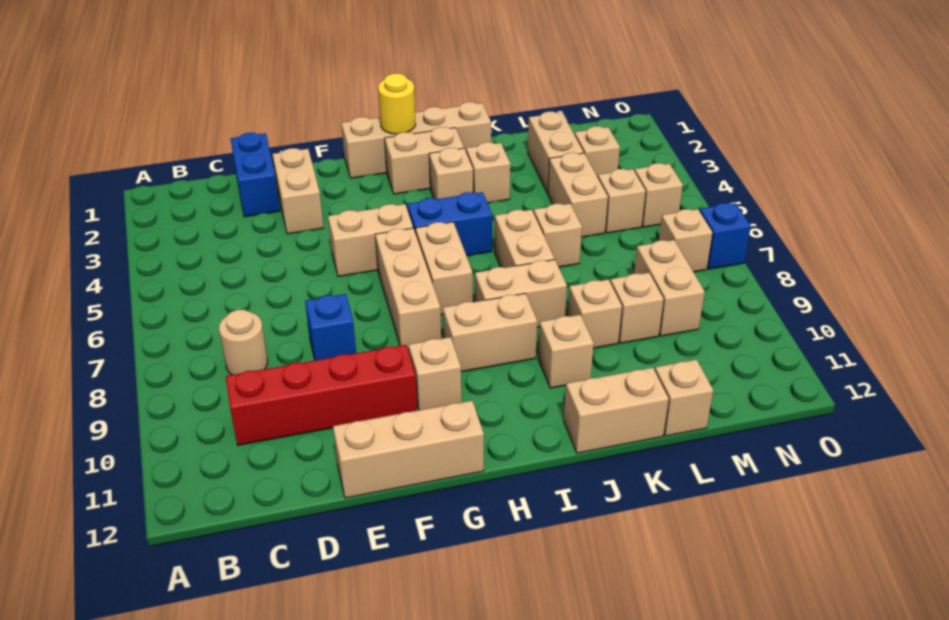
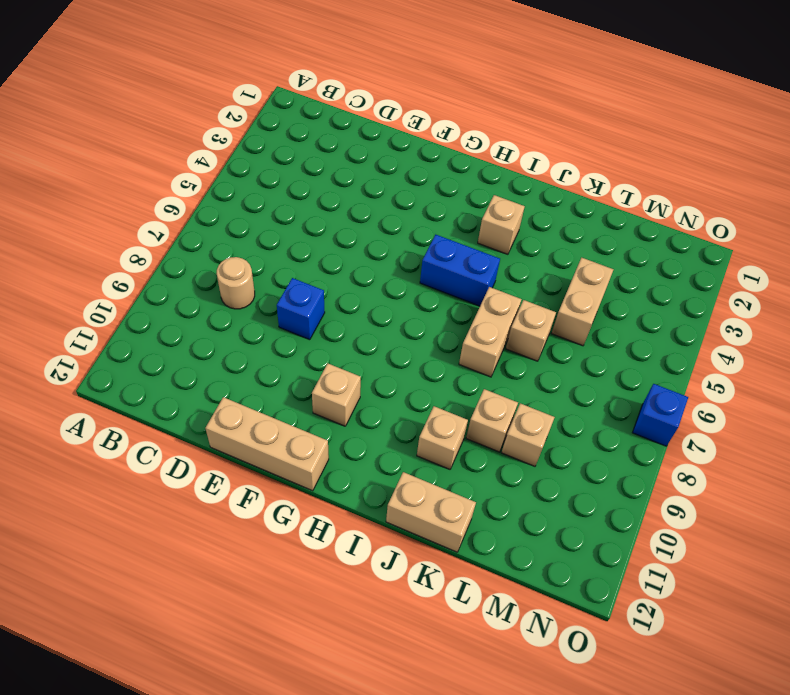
none -> red brick C10:F10 level 1
none -> blue brick D1:D2 level 1
none -> tan brick E2:E3 level 1
none -> tan brick F5:G5 level 1

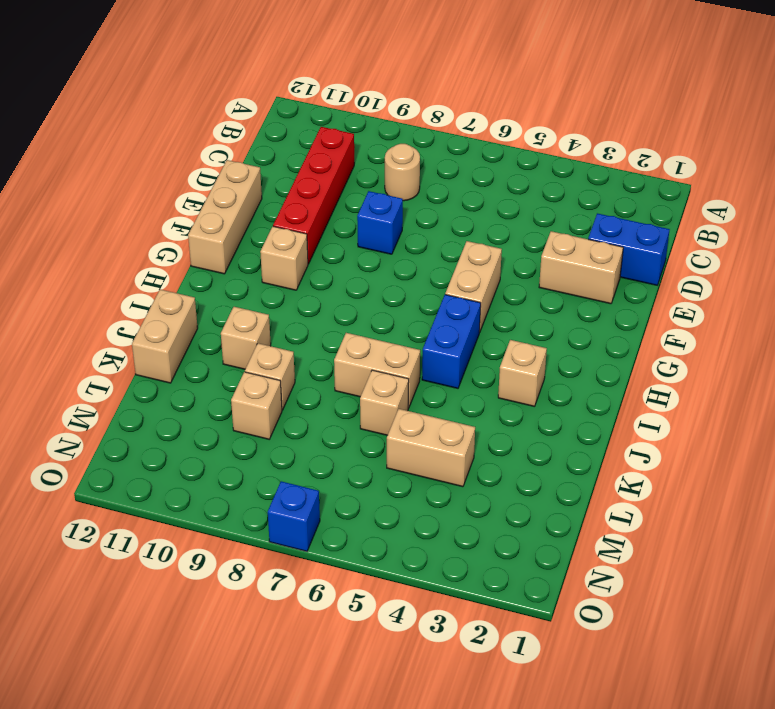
none -> tan brick G1:J1 level 1
none -> tan brick G6:G8 level 1
none -> tan brick H2:I2 level 1
none -> tan brick H6:H7 level 1

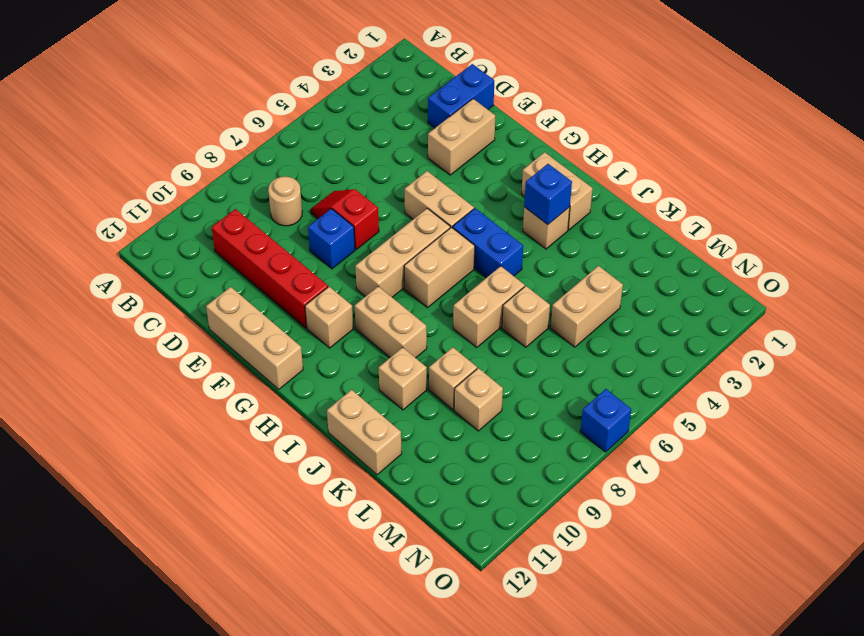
red slope D7:E7 level 1 top E -> none
blue brick I3 level 2 -> none
none -> tan brick G1:J1 level 1
none -> tan brick I8:J8 level 1
none -> tan brick J3 level 1
none -> tan brick L2:L3 level 1

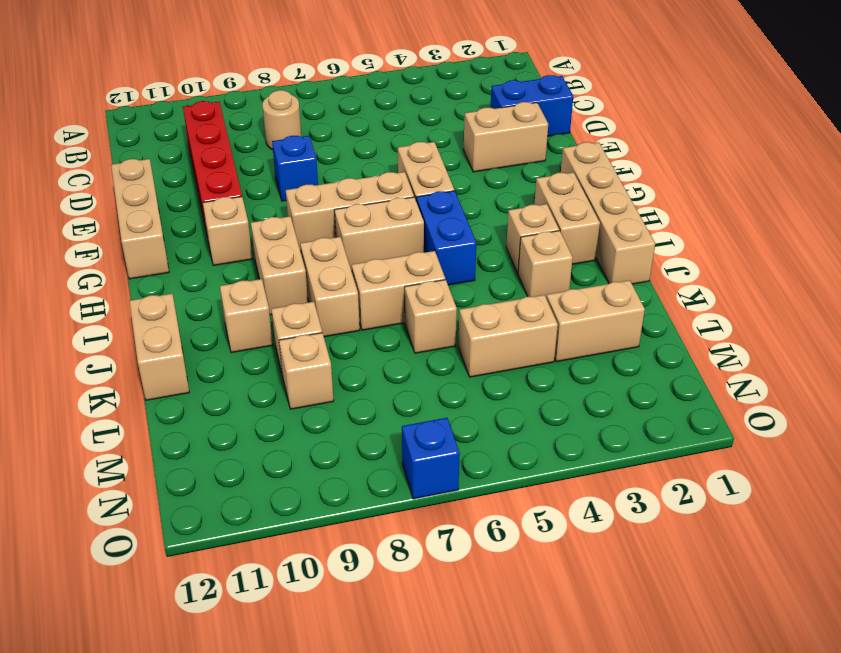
none -> tan brick L12 level 1
none -> tan brick M3 level 1
none -> tan brick M5 level 1
none -> tan brick M8:M9 level 1

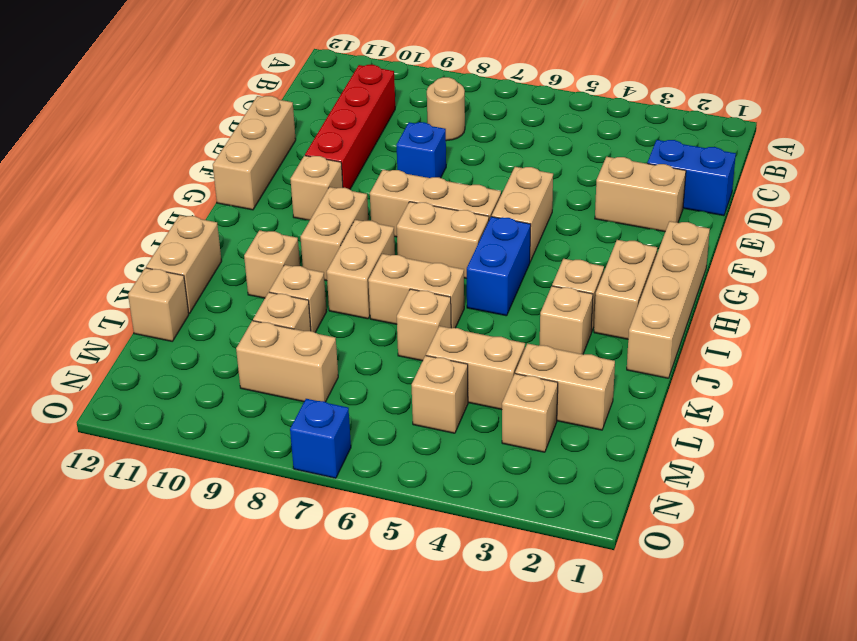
none -> tan brick N5 level 1
none -> tan brick N7 level 1
none -> yellow round brick H1 level 2

